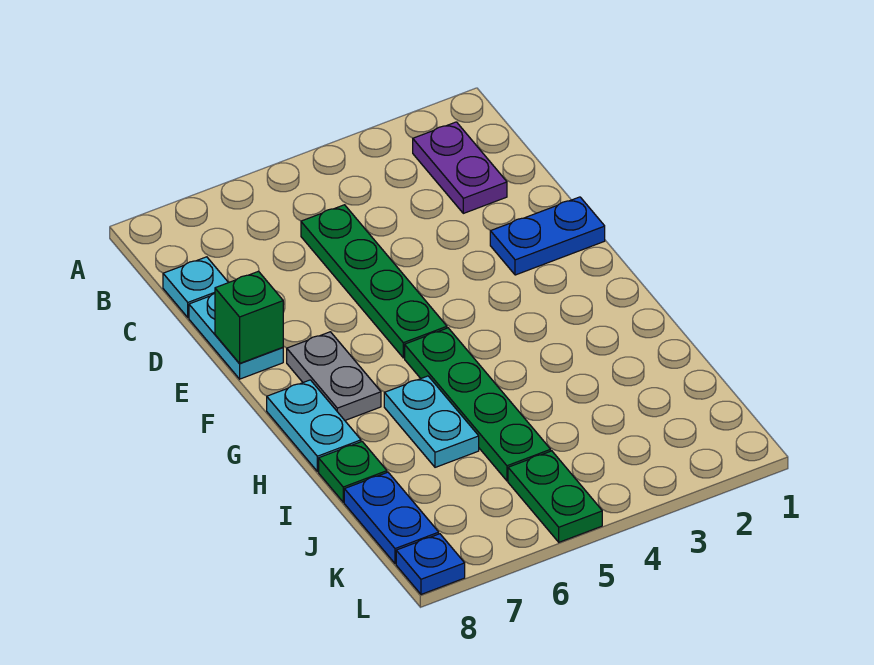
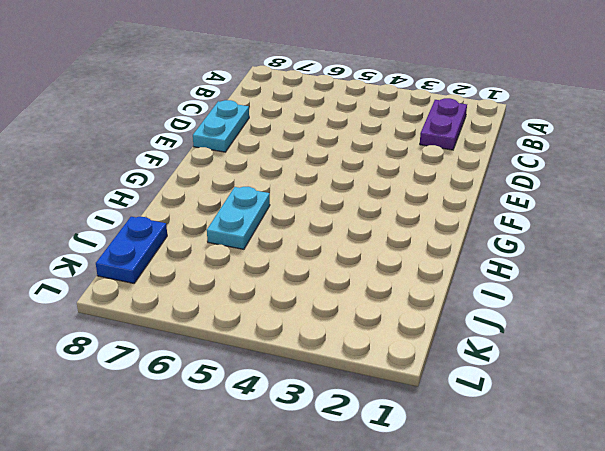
none -> green plate C5:F5 level 1
none -> cyan plate C8 level 1
none -> blue plate E1:E2 level 1

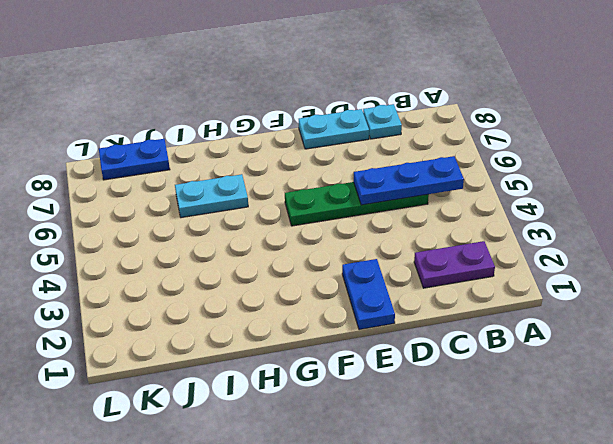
blue plate B5:D5 level 2 -> none
none -> grey plate F7:G7 level 1
none -> green plate G5:J5 level 1
none -> cyan plate G8:H8 level 1

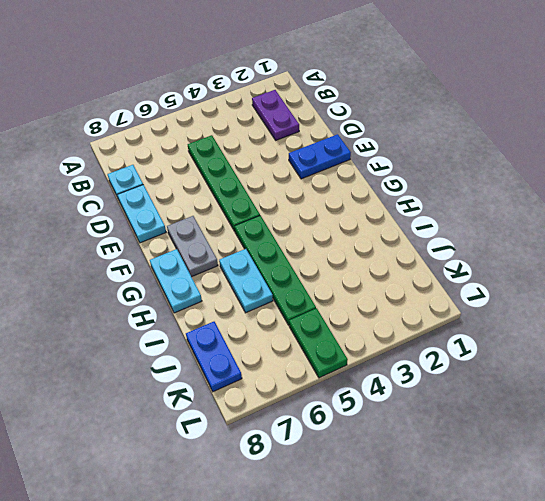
none -> green plate I8 level 1
none -> blue plate L8 level 1
none -> green brick E8 level 2

